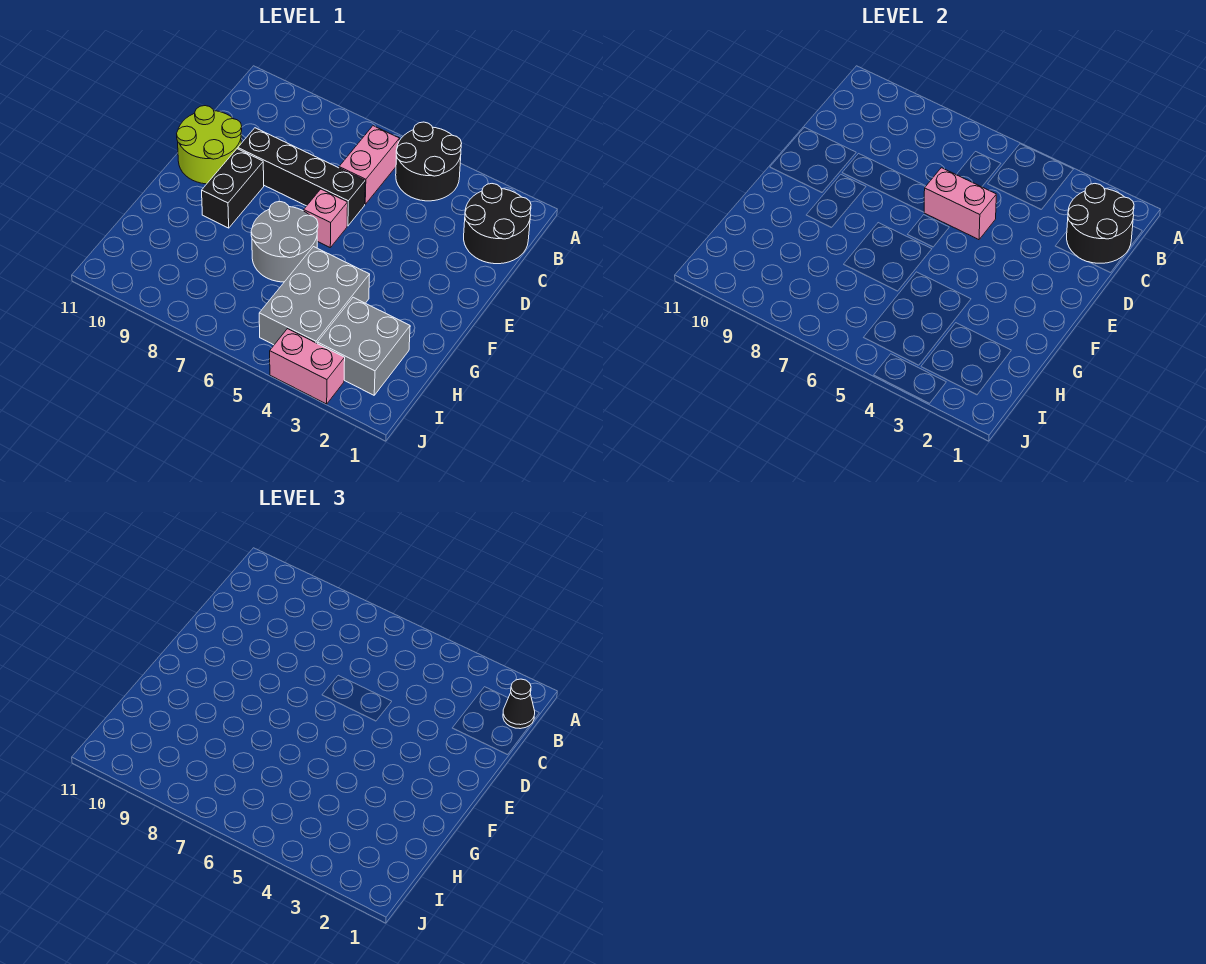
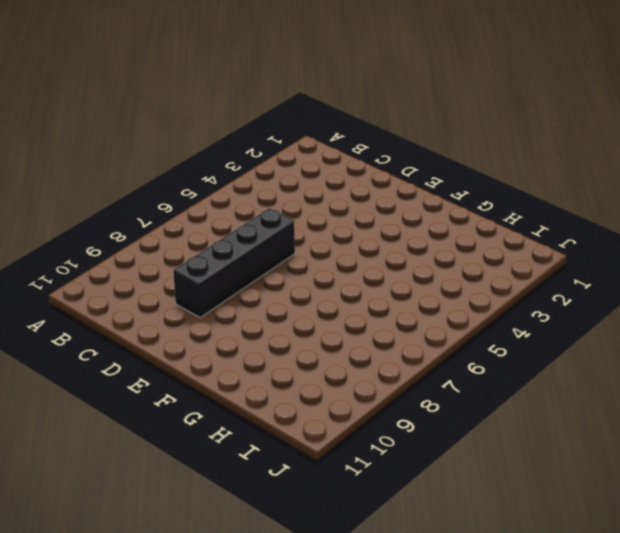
none -> black round brick A4:B5 level 1
none -> black round brick B1:C2 level 1
none -> pink brick B6:C6 level 1

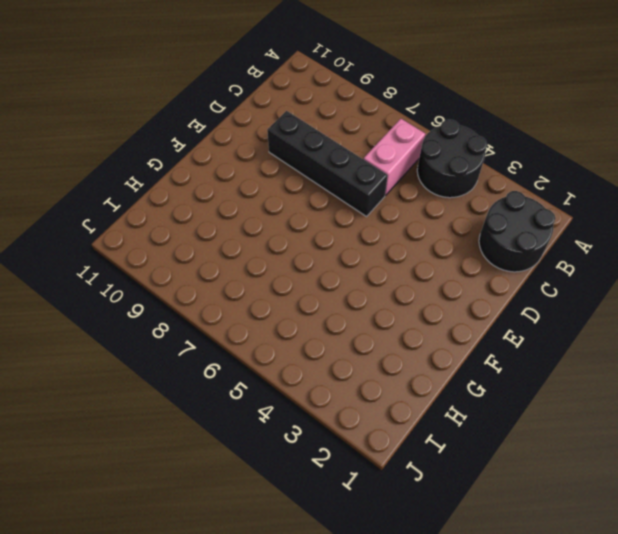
none -> lime round brick D10:E11 level 1
none -> pink brick E6 level 1
none -> black brick E9:F9 level 1

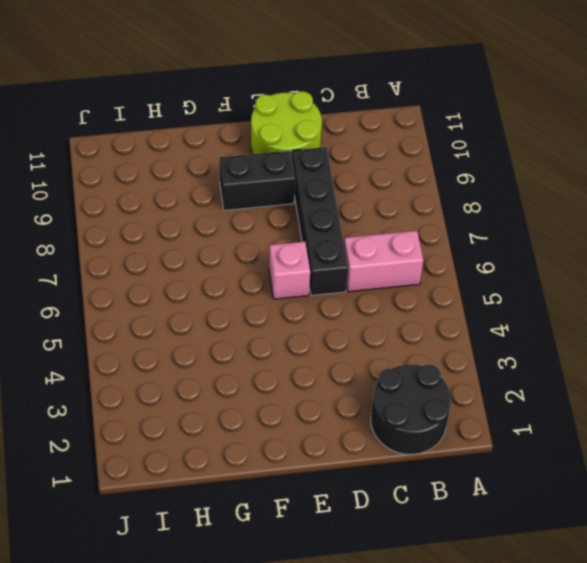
none -> black round brick A4:B5 level 1
none -> grey round brick F6:G7 level 1
none -> grey brick G4:I5 level 1

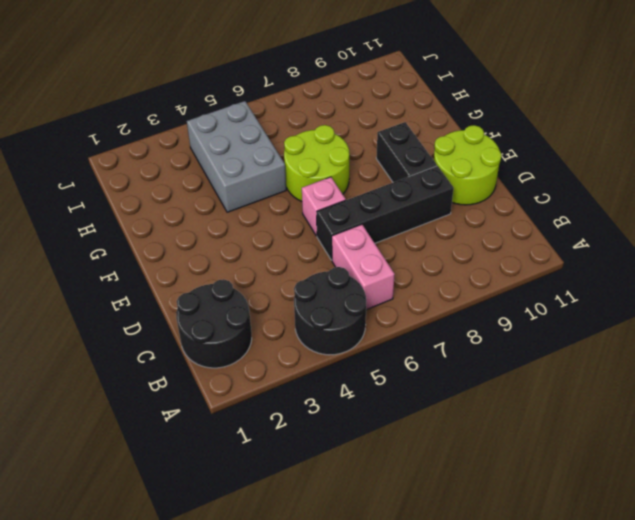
lime round brick F6:G7 level 1 -> grey round brick F6:G7 level 1
none -> grey brick H2:I3 level 1
none -> pink brick J3:J4 level 1
none -> black round brick B1:C2 level 2

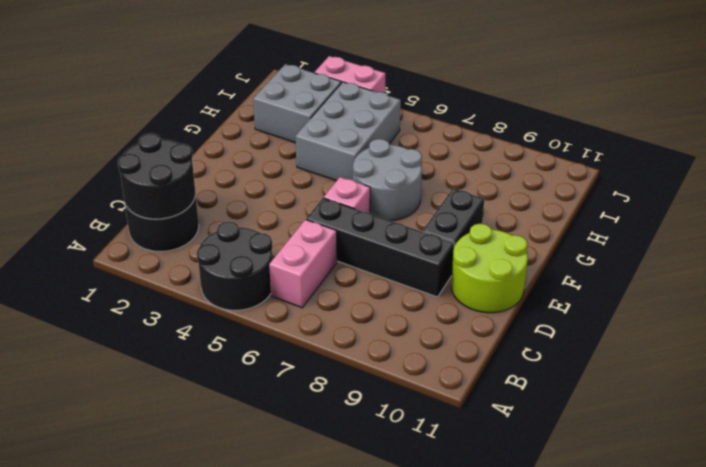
none -> pink brick D5:D6 level 2
none -> black cone B1 level 3

